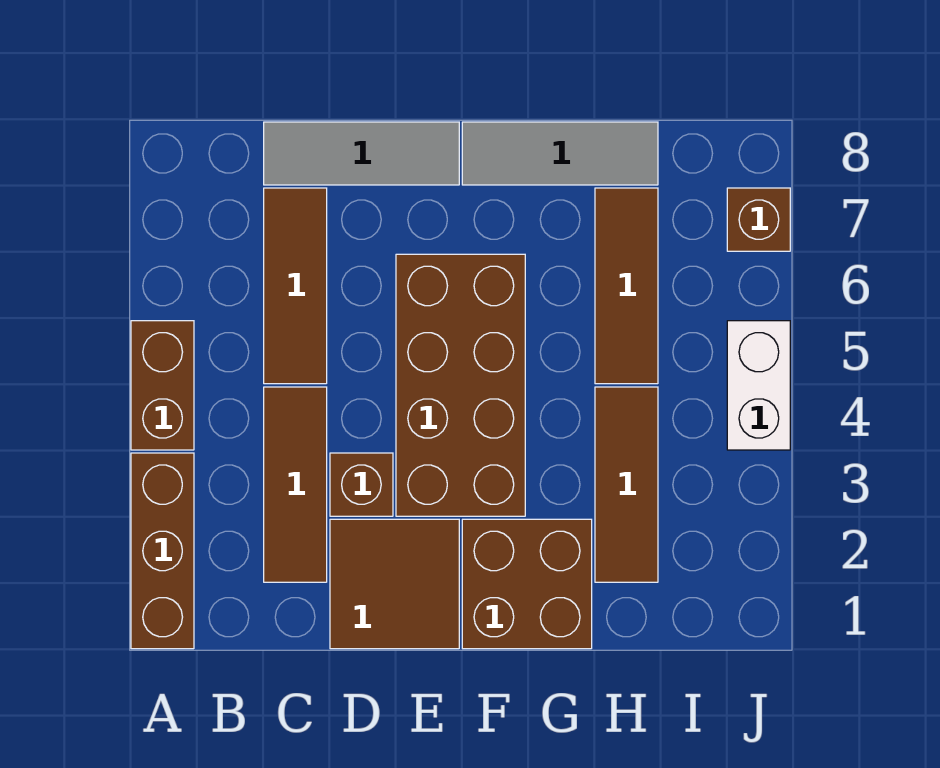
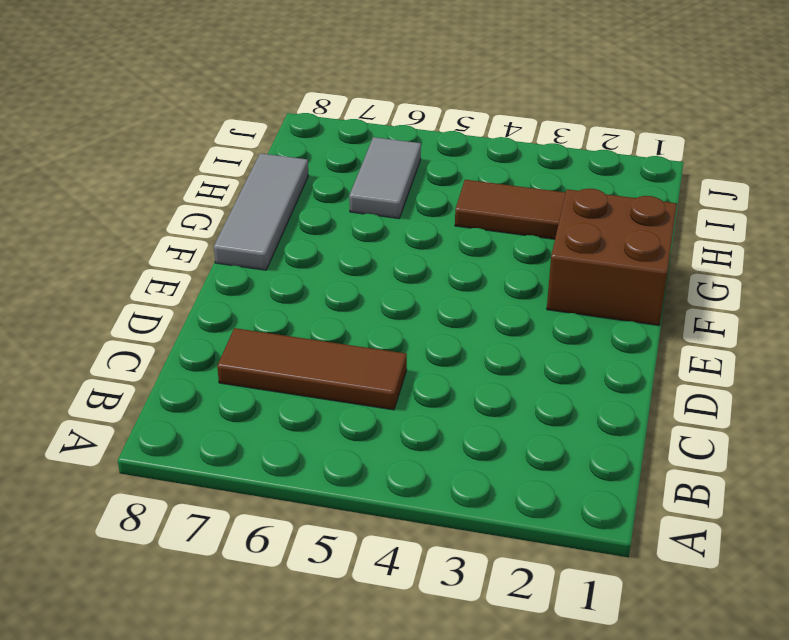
grey tile H6:I6 level 1 -> brown tile H5:H7 level 1
none -> brown brick A1:A3 level 1
none -> brown brick A4:A5 level 1
none -> brown tile C2:C4 level 1

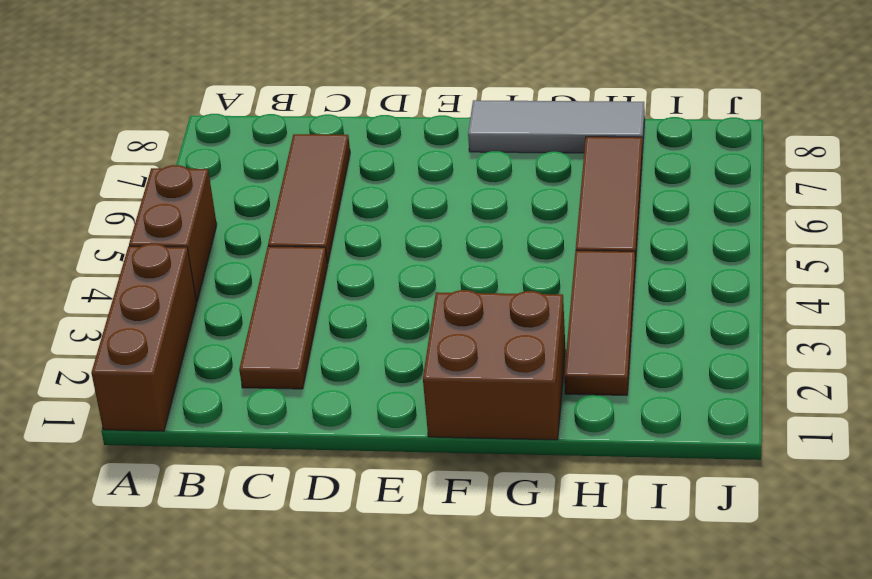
none -> grey tile C8:E8 level 1
none -> brown tile D1:E2 level 1
none -> brown brick D3 level 1

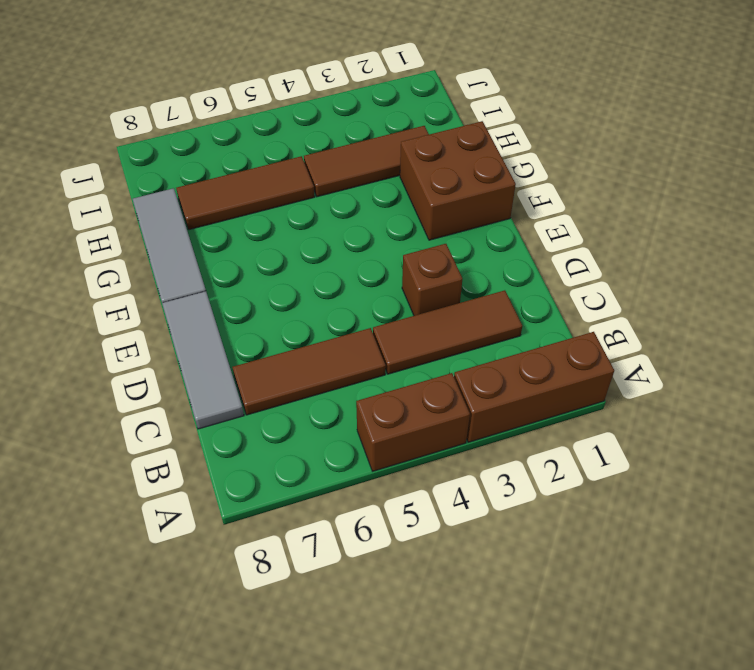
none -> brown tile D1:E2 level 1
none -> brown brick E3:F6 level 1
none -> white brick J4:J5 level 1

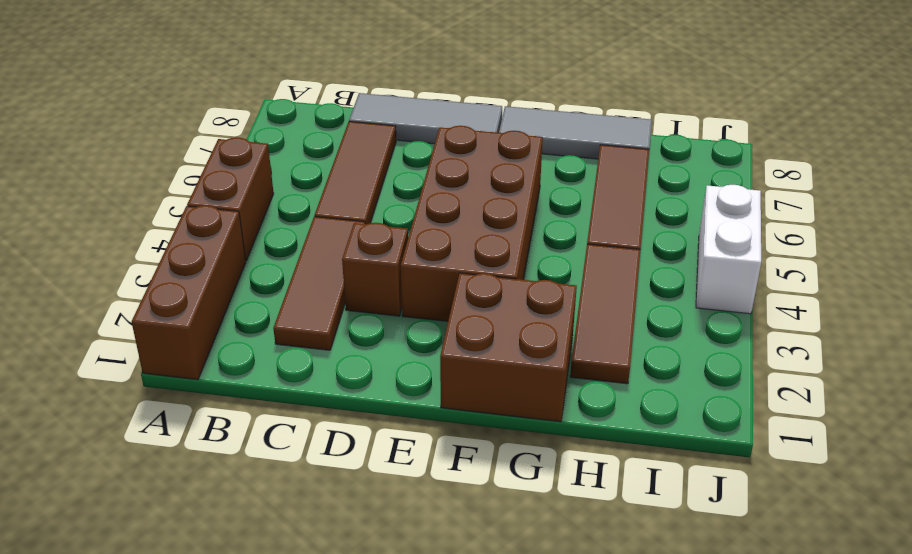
none -> brown tile D1:E2 level 1
none -> brown brick J7 level 1

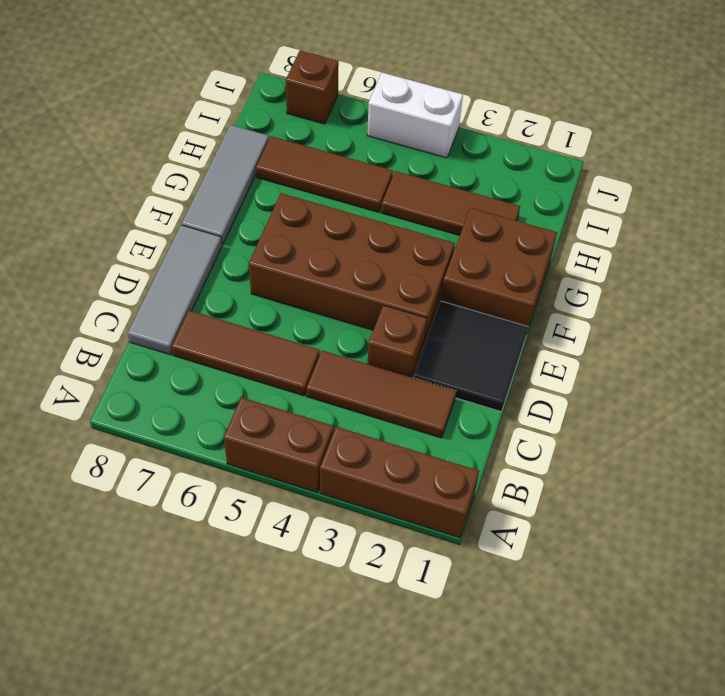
black tile D1:E2 level 1 -> brown tile D1:E2 level 1

